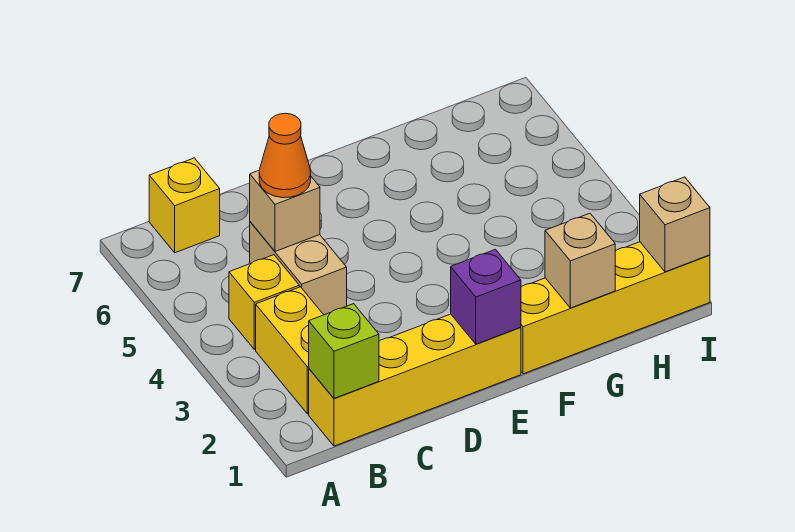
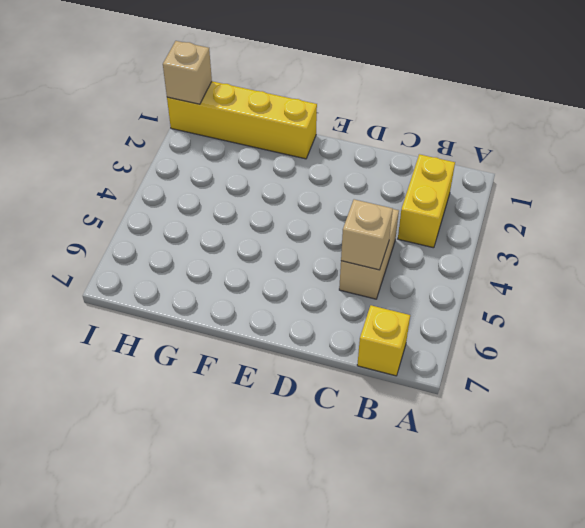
none -> yellow brick B1:E1 level 1
none -> yellow brick B4 level 1
none -> lime brick B1 level 2

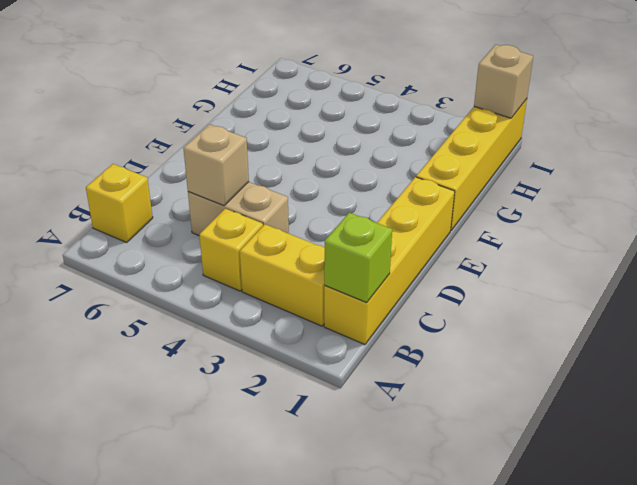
none -> purple brick E1 level 2
none -> tan brick G1 level 2
none -> orange cone C5 level 3

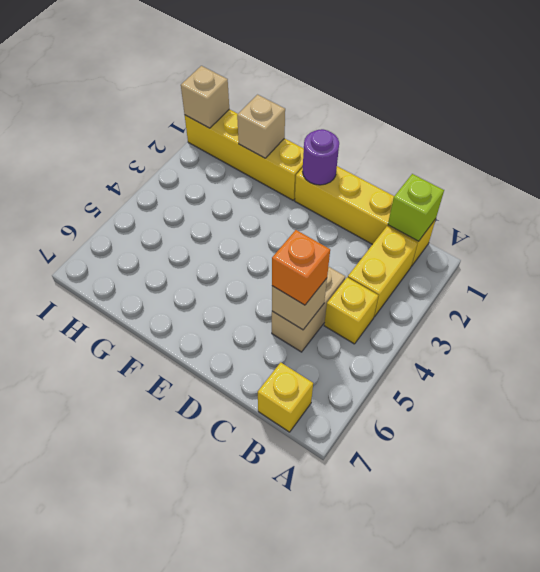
orange brick C5 level 3 -> orange cone C5 level 3
purple round brick E1 level 2 -> purple brick E1 level 2

